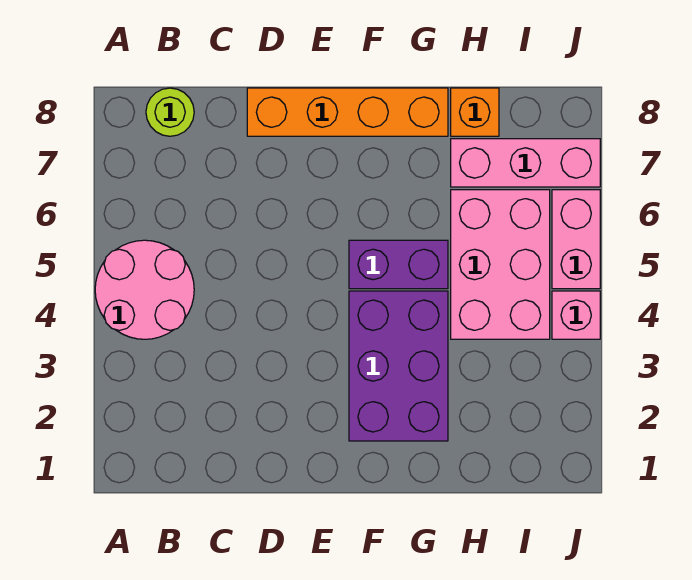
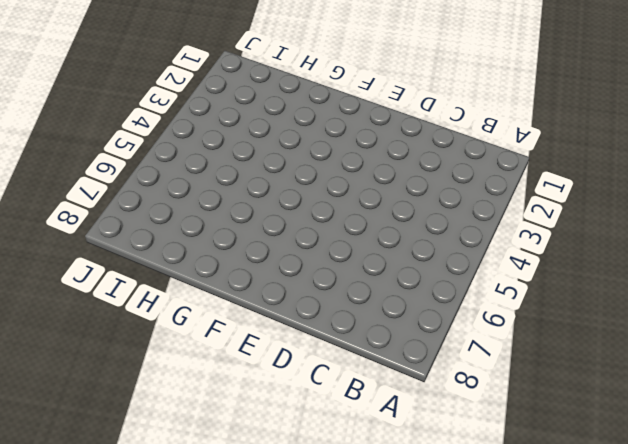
none -> pink round brick A4:B5 level 1
none -> lime round brick B8 level 1

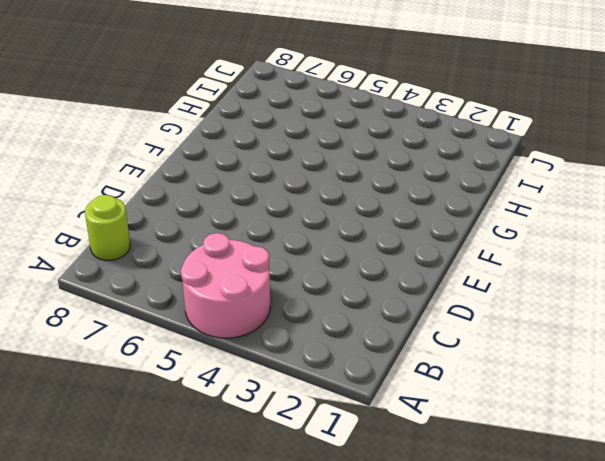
none -> orange brick D8:G8 level 1
none -> purple brick F2:G4 level 1

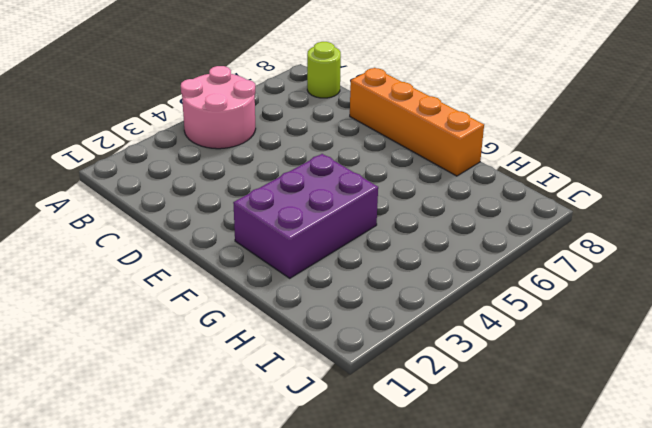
none -> purple brick F5:G5 level 1
none -> pink brick H4:I6 level 1

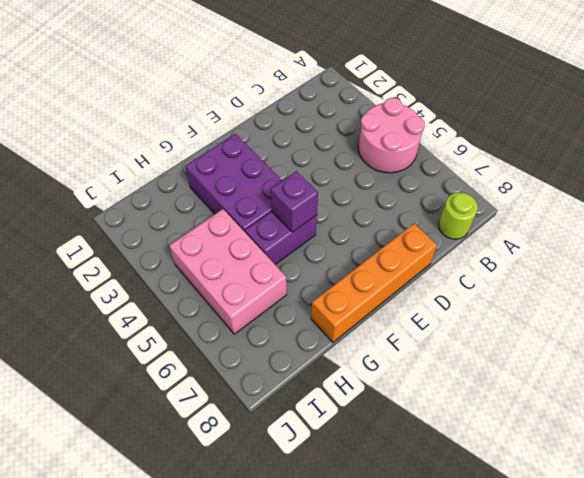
purple brick F5 level 2 -> none
none -> pink brick H7:J7 level 1
none -> orange brick H8 level 1

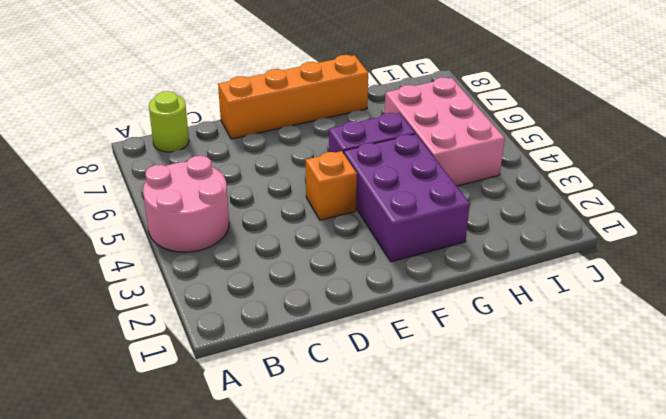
orange brick E4 level 1 -> orange brick H8 level 1
none -> pink brick H7:J7 level 1
none -> pink brick J4 level 1

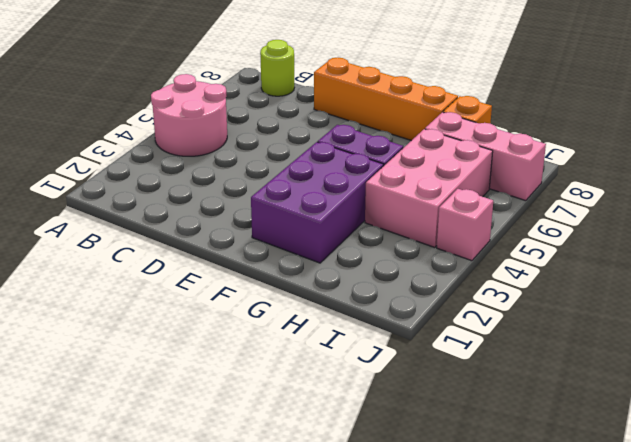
none -> pink brick J5:J6 level 1

